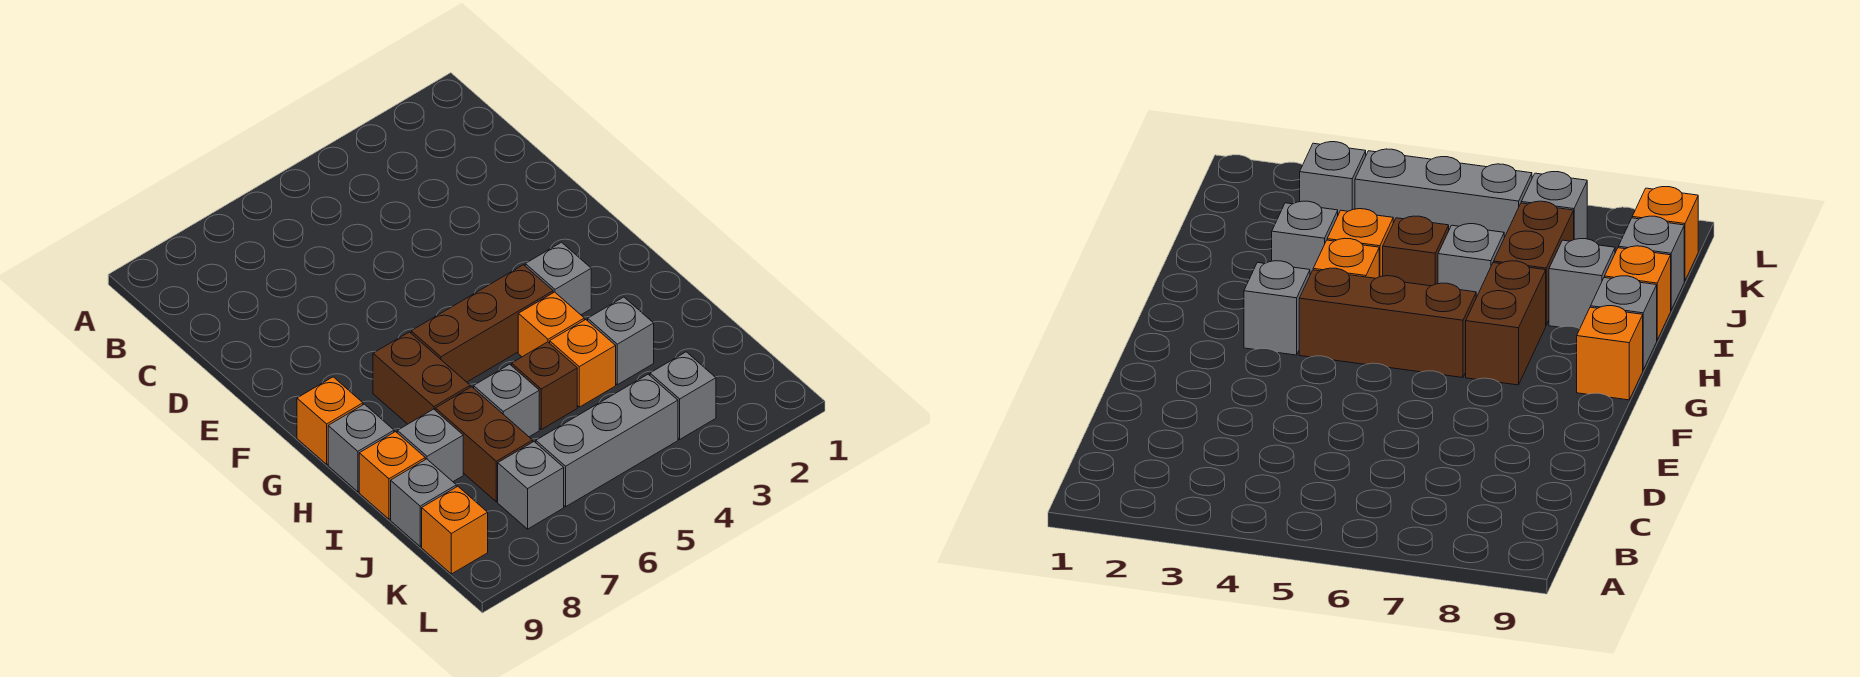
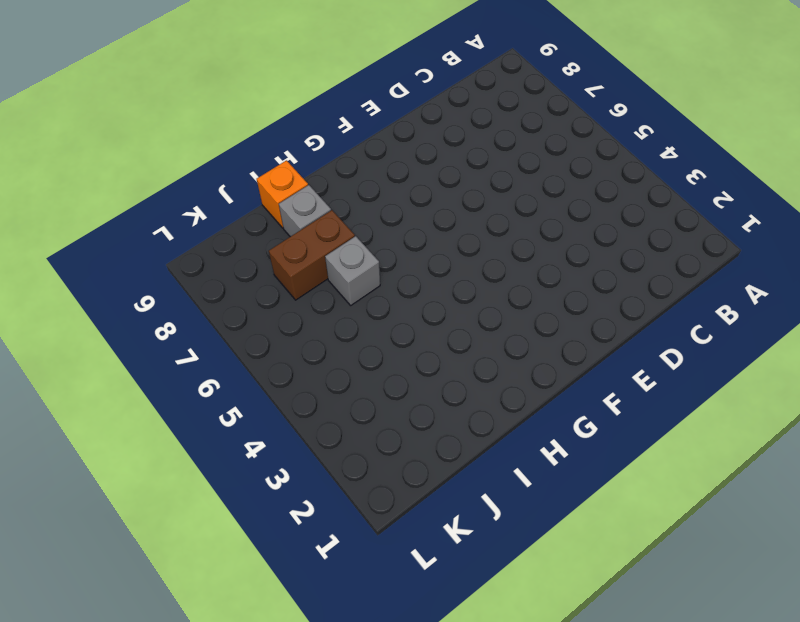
none -> grey brick G3 level 1
none -> brown brick G4:G6 level 1
none -> brown brick G7:H7 level 1

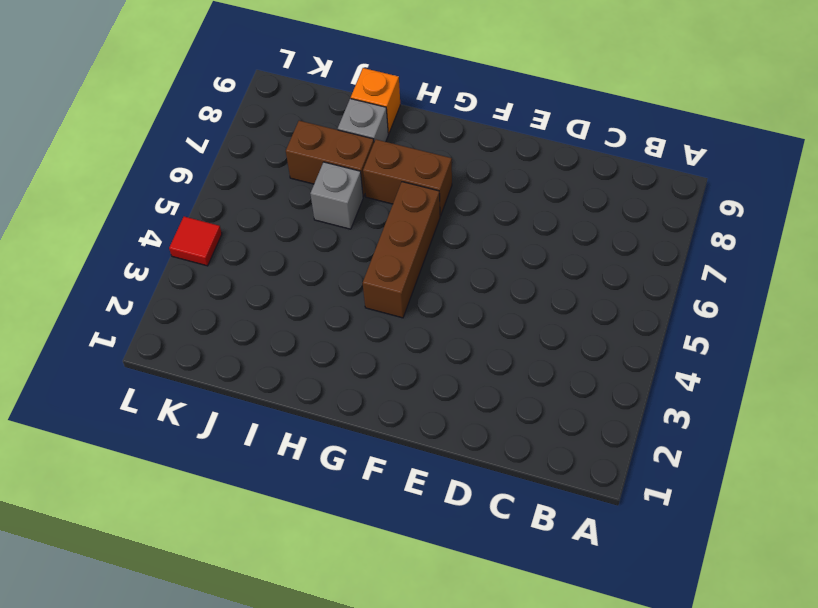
red tile L4 level 1 -> none
none -> grey brick G3 level 1
none -> orange brick G9 level 1
none -> orange brick H4 level 1

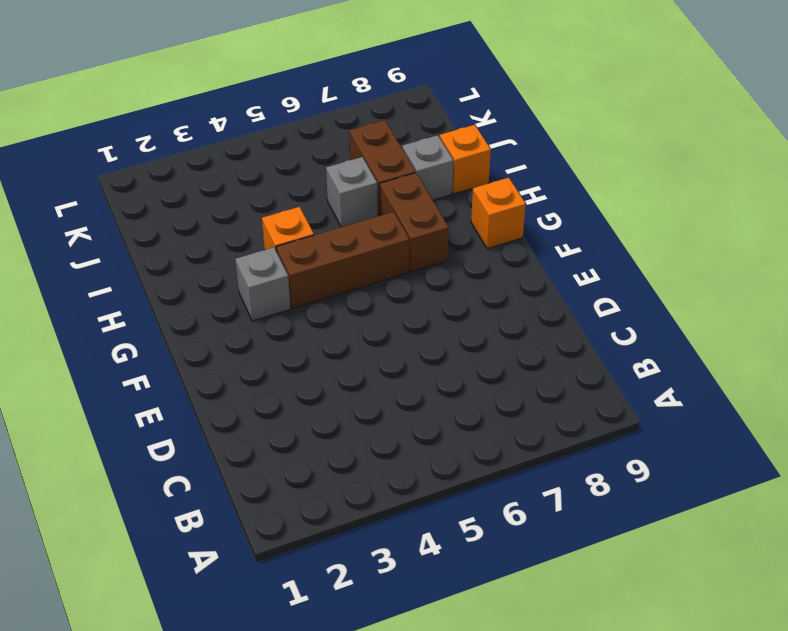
none -> grey brick H9 level 1
none -> grey brick I3 level 1
none -> orange brick I4 level 1

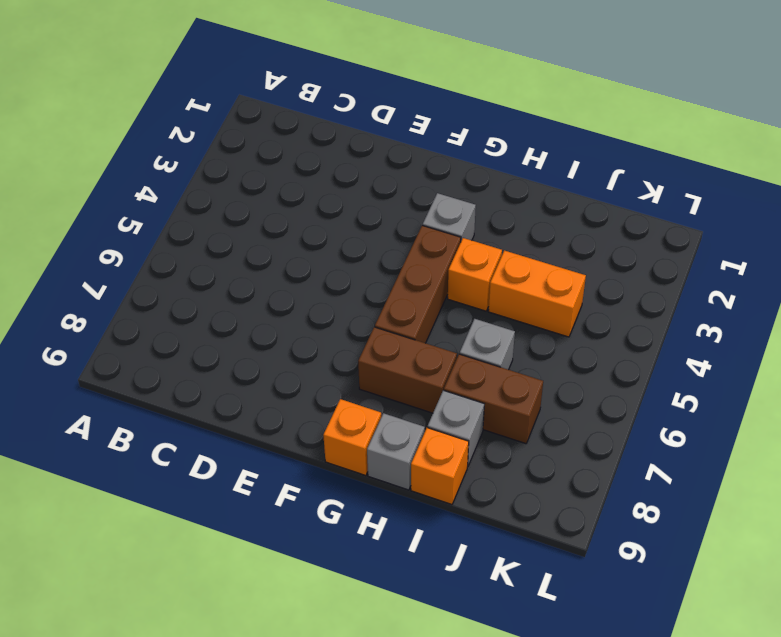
orange brick I4:J4 level 1 -> orange brick I4 level 1
none -> grey brick I3 level 1
none -> brown brick I5 level 1
none -> grey brick J9 level 1

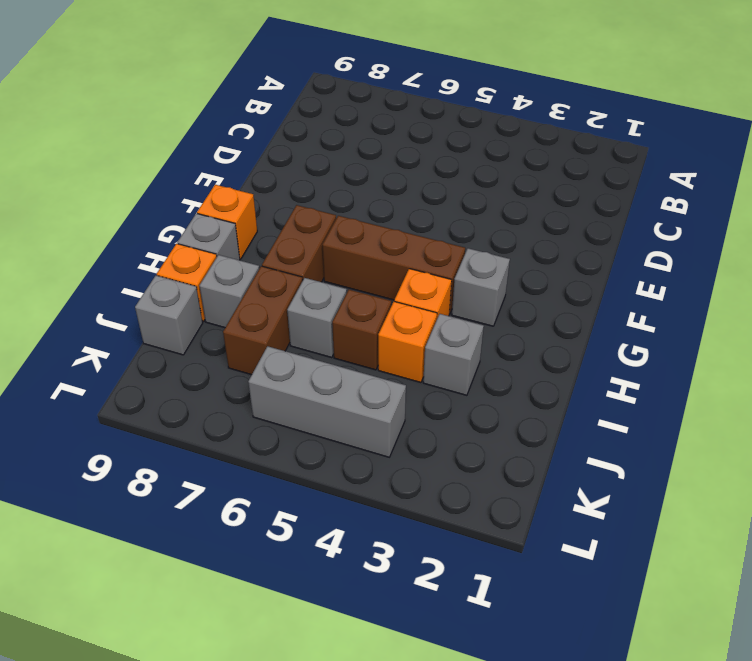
none -> grey brick K3 level 1
none -> grey brick K7 level 1
none -> orange brick K9 level 1

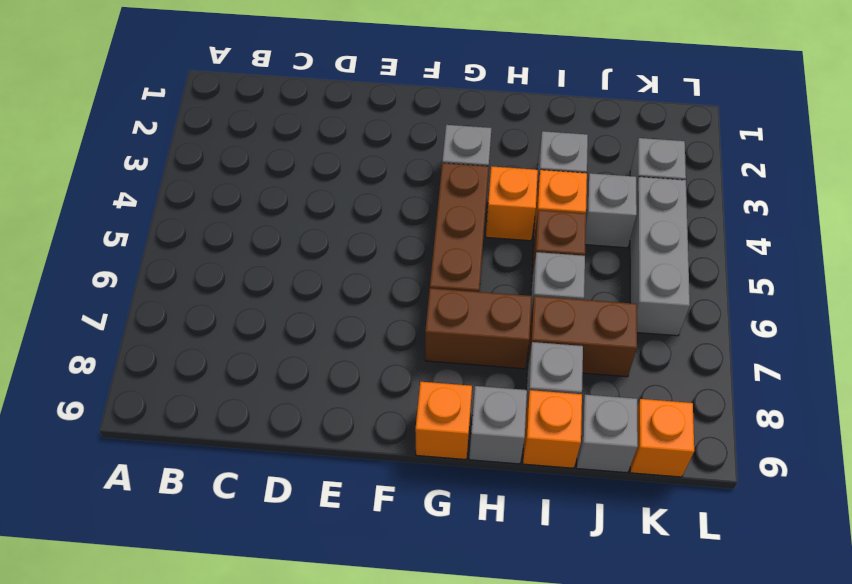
grey brick J4 level 1 -> grey brick K7 level 1

